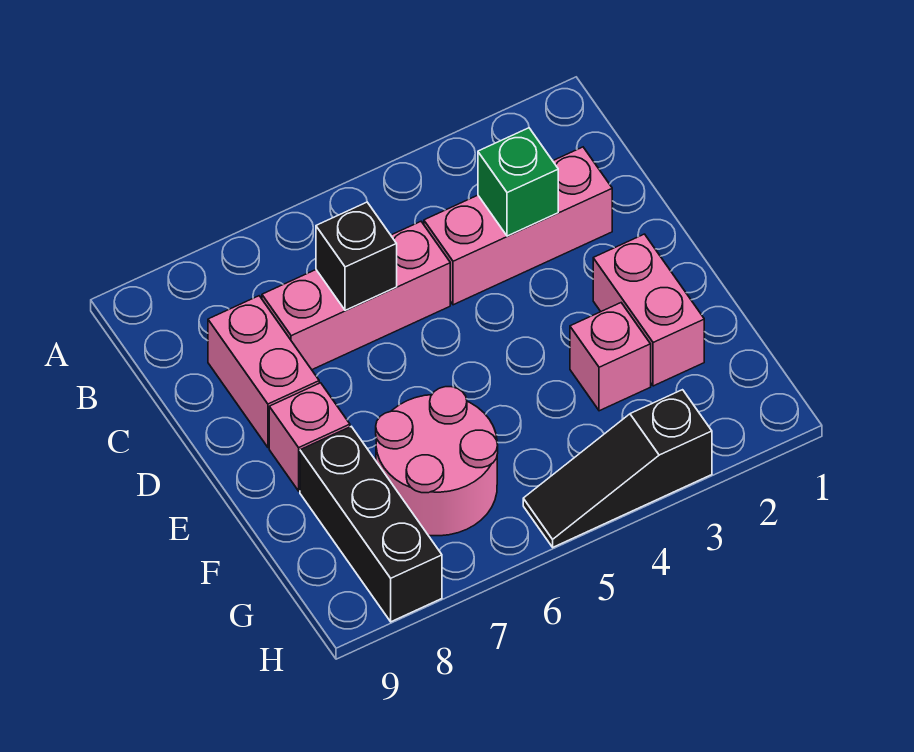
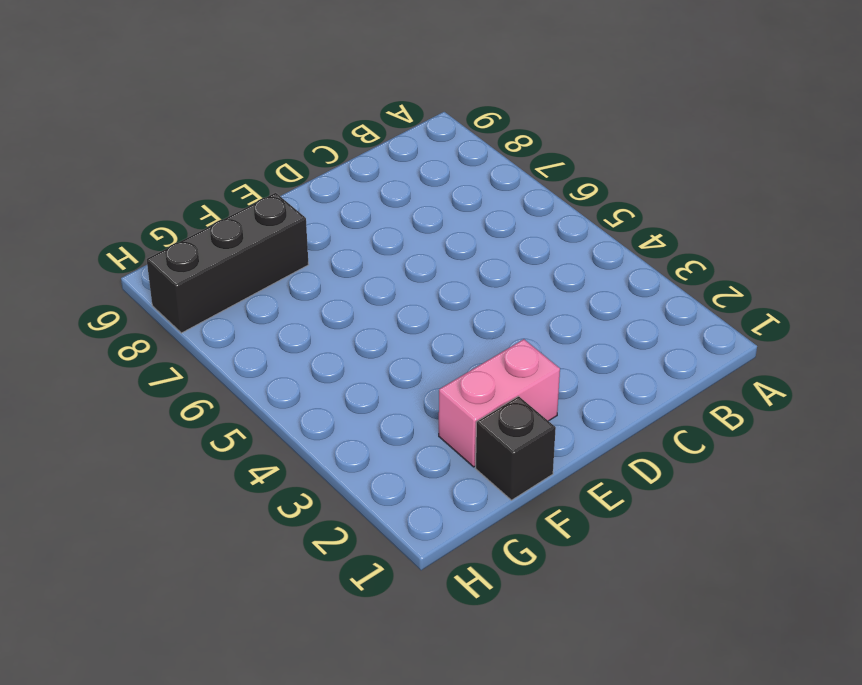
black brick F1 level 1 -> black brick C6 level 2
none -> pink brick C2:C4 level 1
none -> pink brick C5:C7 level 1

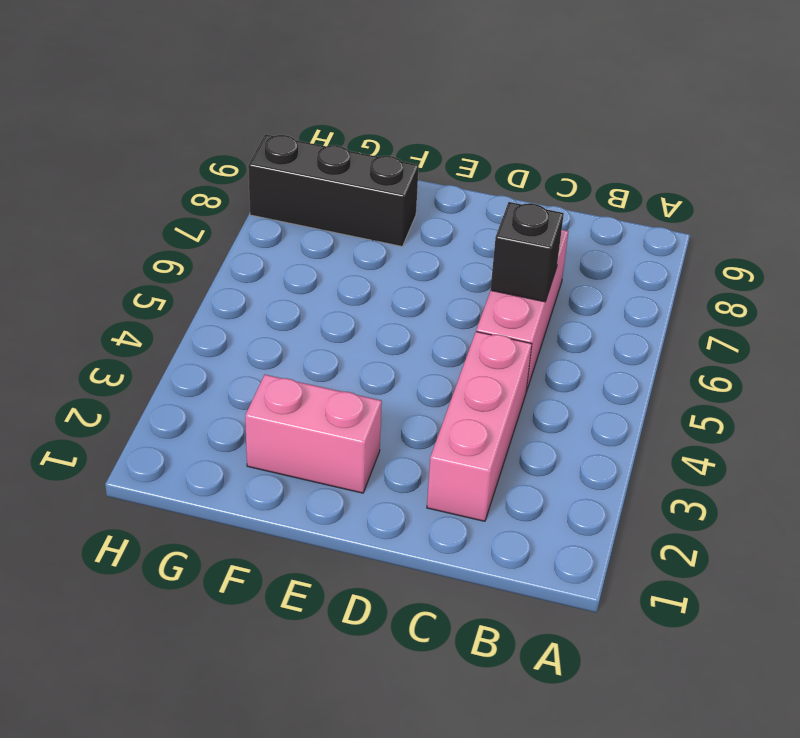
none -> pink brick C8:D8 level 1
none -> pink brick E8 level 1

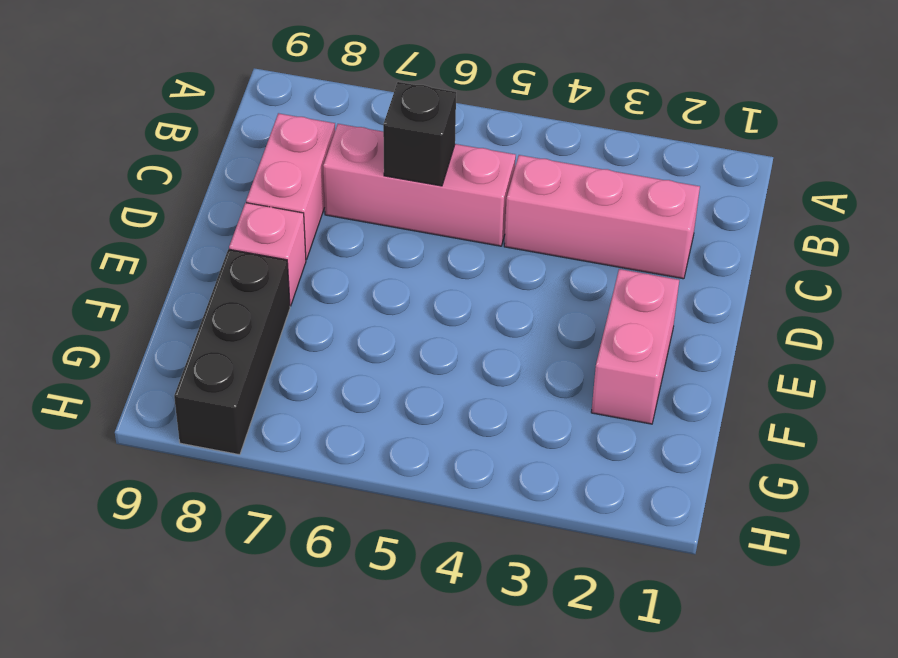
none -> pink brick F3 level 1
none -> pink round brick F6:G7 level 1

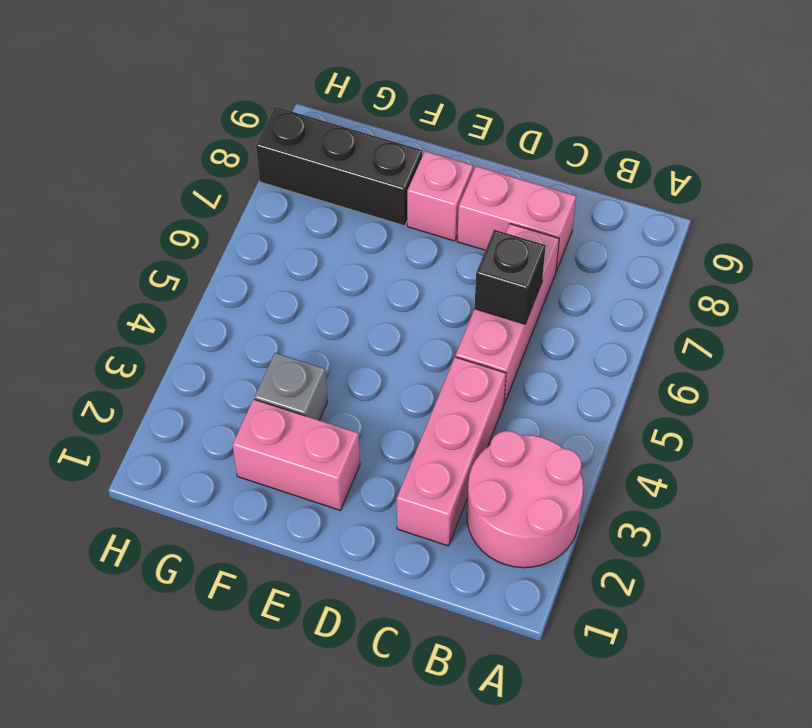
pink round brick A2:B3 level 1 -> pink round brick F6:G7 level 1
grey brick F3 level 1 -> pink brick F3 level 1
none -> black slope H3:H5 level 1 top 3
none -> green brick C3 level 2

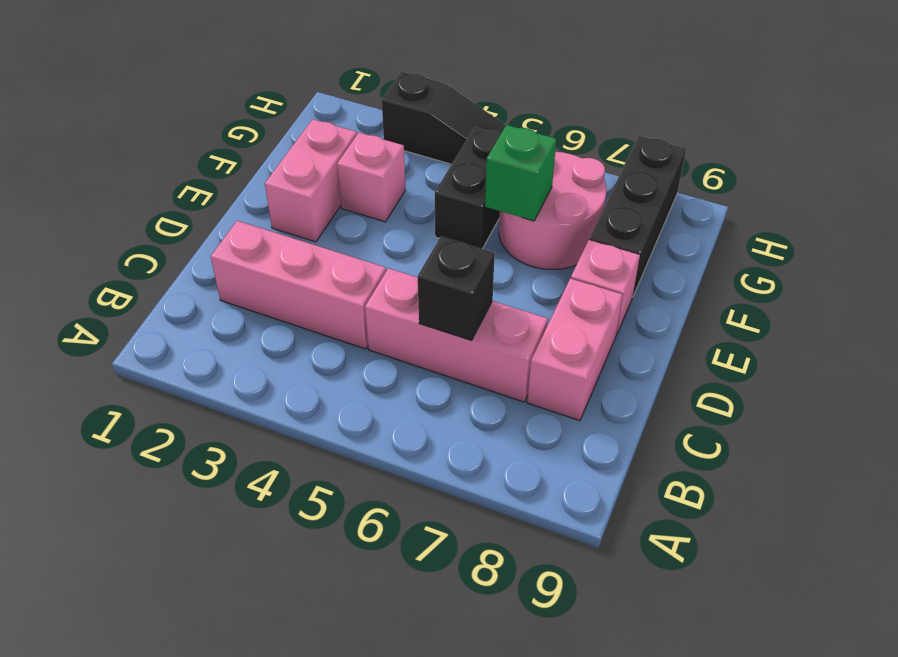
black brick F5:G5 level 1 -> none
green brick F6 level 2 -> green brick C3 level 2

